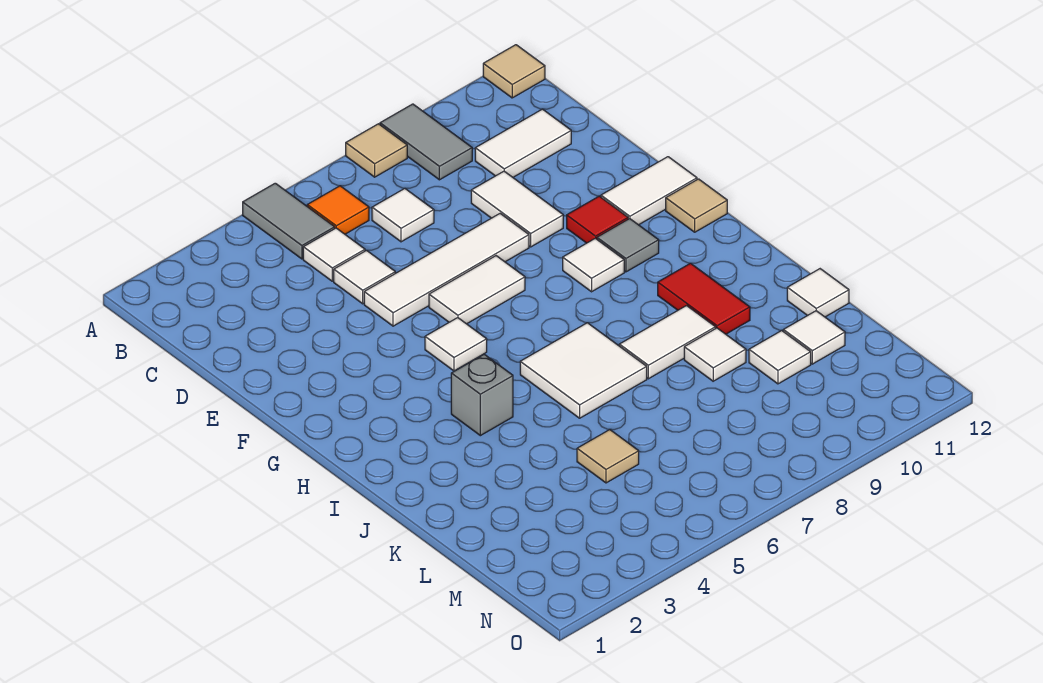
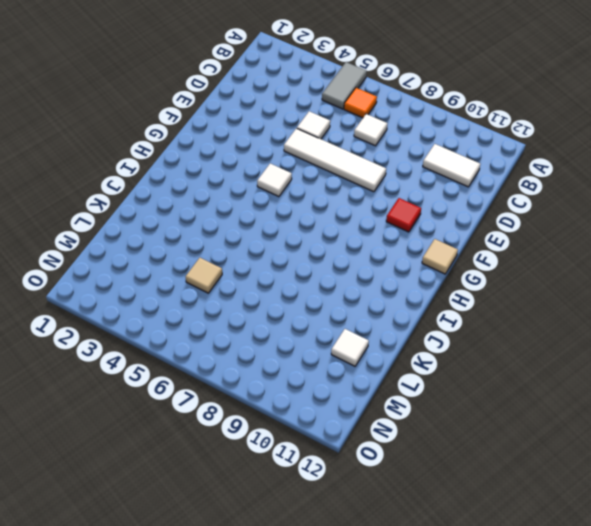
none -> tan tile A8 level 1
none -> grey tile A9:B9 level 1
none -> tan tile A12 level 1

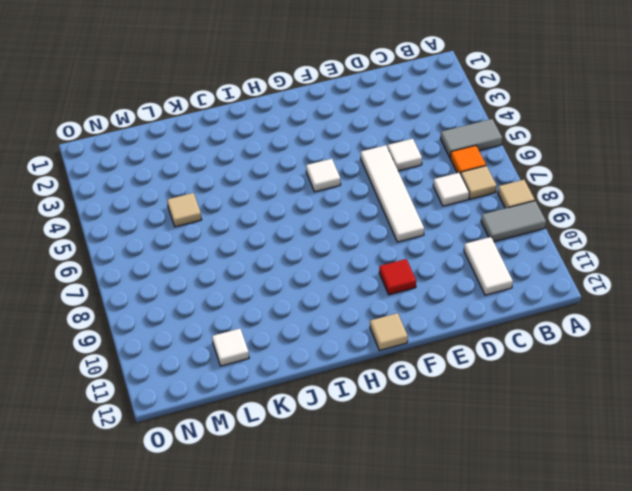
tan tile B7 level 1 -> tan tile A12 level 1
none -> white tile C5 level 1
none -> white tile D9:E9 level 1
none -> white tile F6:F7 level 1

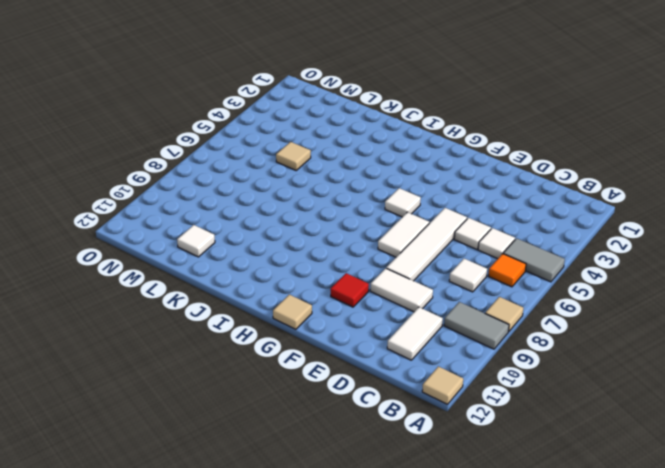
none -> white tile F11:F12 level 1
none -> white tile G9 level 1
none -> grey tile G10 level 1

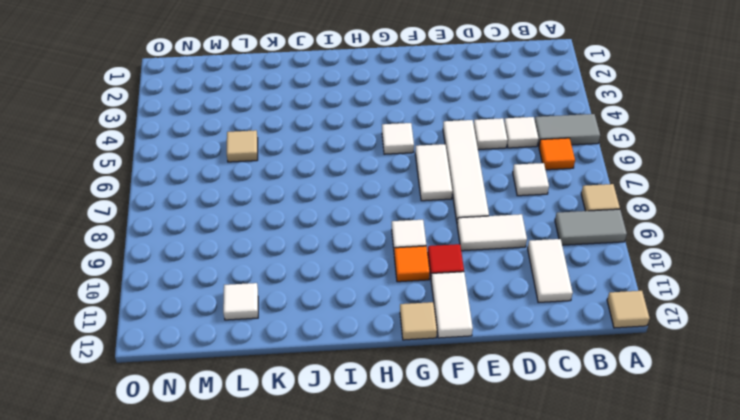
orange tile G10 level 1 -> grey tile G10 level 1
none -> grey brick I4 level 1
none -> white tile I6:J7 level 1
none -> red tile I10:J10 level 1

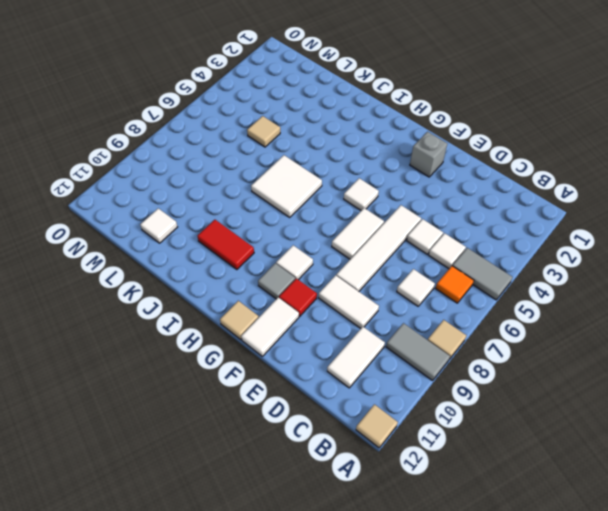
grey brick F2 level 1 -> grey brick I4 level 1
none -> white tile J8:J9 level 1
none -> white tile K9 level 1
none -> white tile K12 level 1

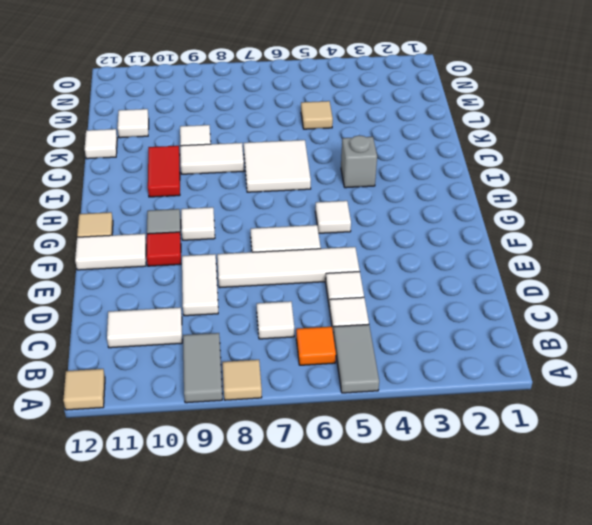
none -> white tile L10 level 1

